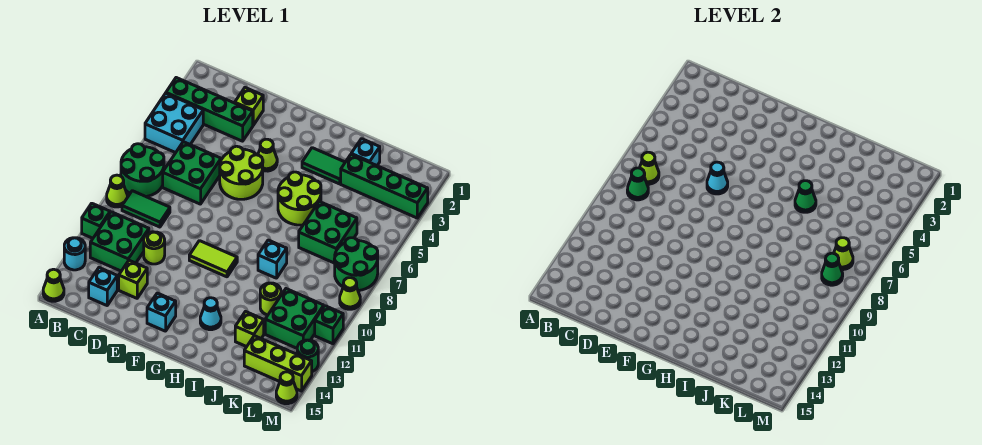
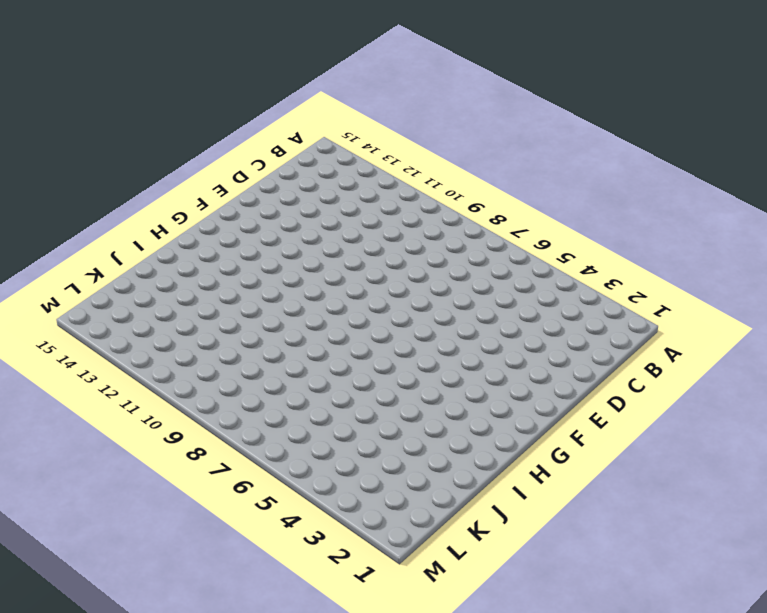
none -> green brick A3:D3 level 1
none -> cyan brick A4:B5 level 1
none -> green round brick A7:B8 level 1
none -> lime cone A9 level 1

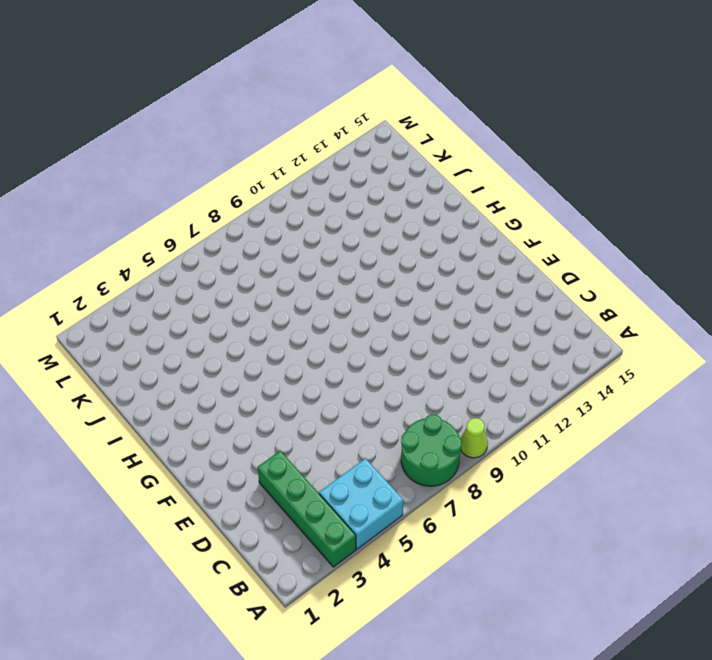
none -> green brick A11 level 1
none -> cyan round brick A13 level 1
none -> lime cone A15 level 1
none -> green tile B9:C9 level 1

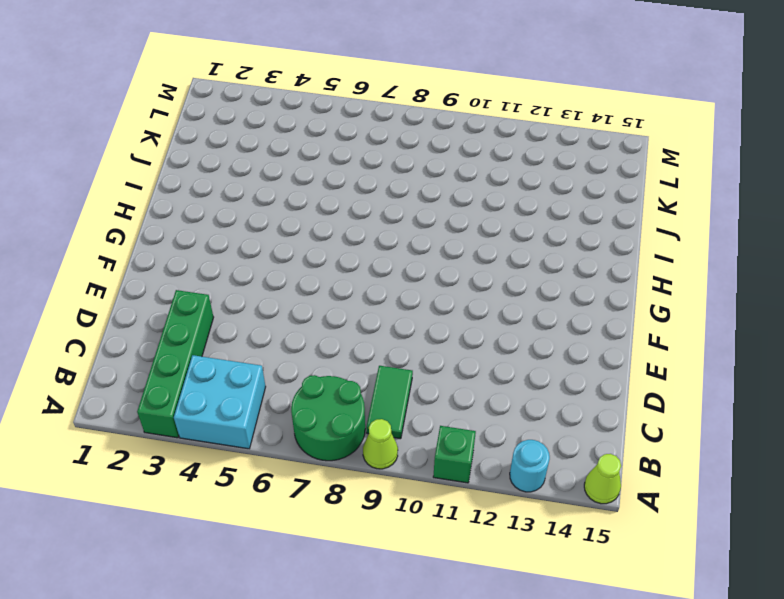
none -> green brick B11:C12 level 1
none -> green brick C6:D7 level 1
none -> cyan brick C14 level 1
none -> lime brick D2 level 1

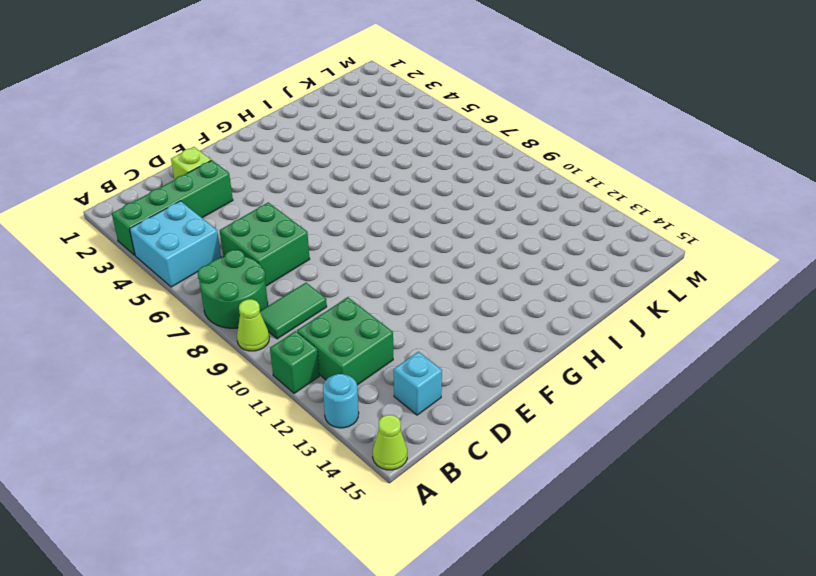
none -> lime round brick D11 level 1
none -> lime brick D13 level 1
none -> lime round brick E5:F6 level 1
none -> lime cone F4 level 1

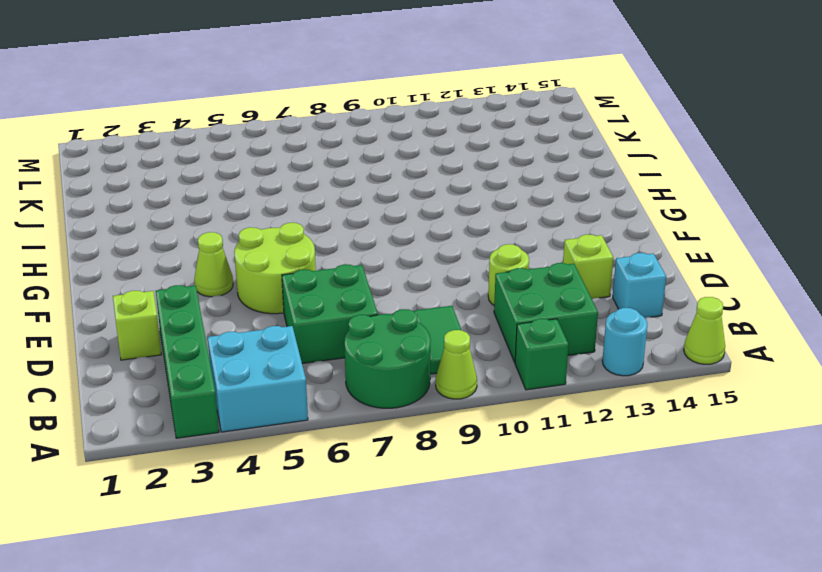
none -> lime tile F10:G10 level 1
none -> cyan brick F14 level 1
none -> green tile H3:I3 level 1
none -> lime round brick H5:I6 level 1

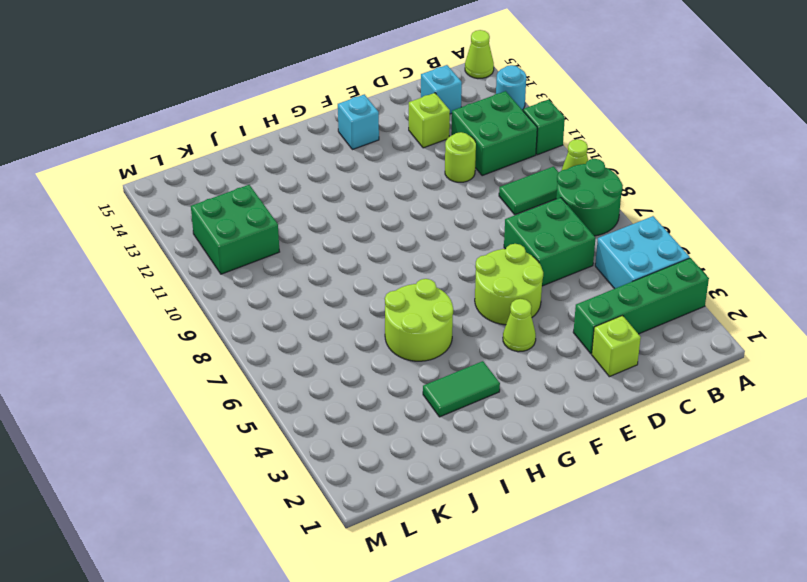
none -> lime tile F10:G10 level 1
none -> cyan cone H13 level 1
none -> cyan brick I9 level 1
none -> cyan brick J2 level 1

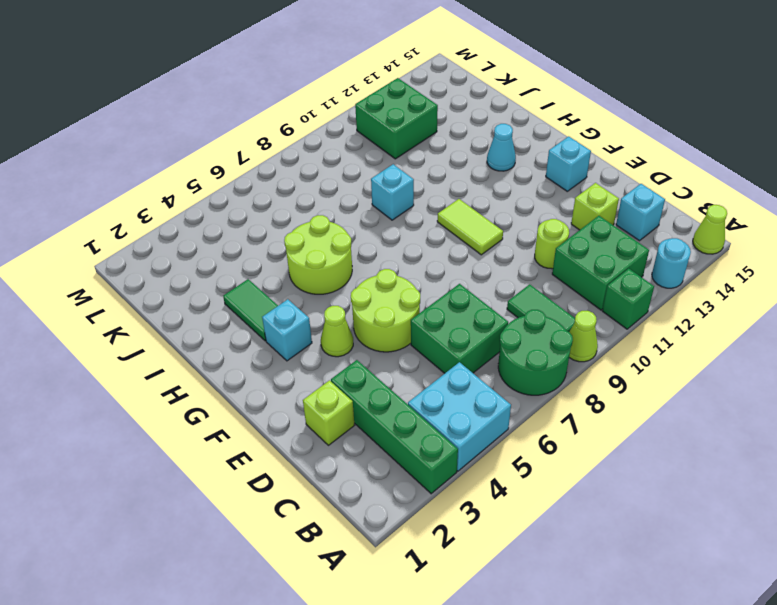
cyan brick G3 level 1 -> cyan brick J2 level 1
none -> green brick J3:M3 level 1
none -> green brick J6:K7 level 1
none -> lime round brick J11 level 1
none -> lime brick J13 level 1

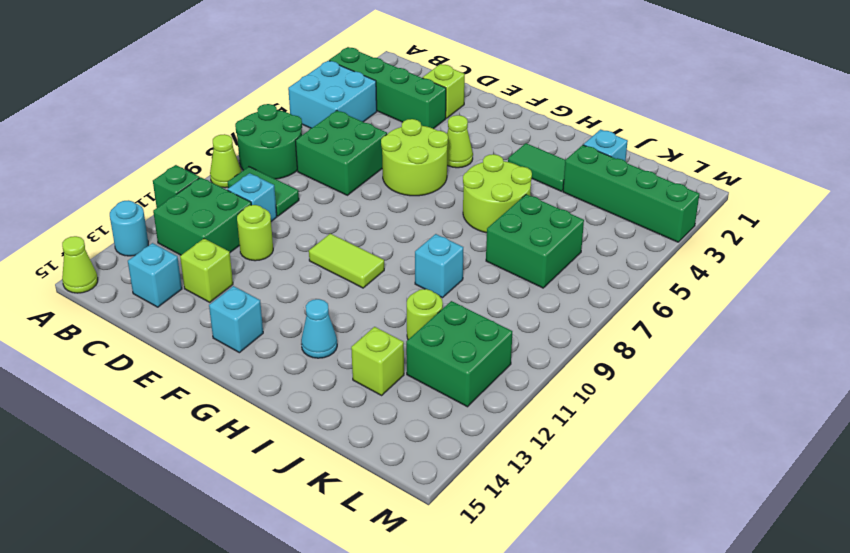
cyan brick C10 level 1 -> none
none -> lime brick K14:M14 level 1
none -> green round brick L7:M8 level 1
none -> lime cone M9 level 1
none -> green brick M11 level 1

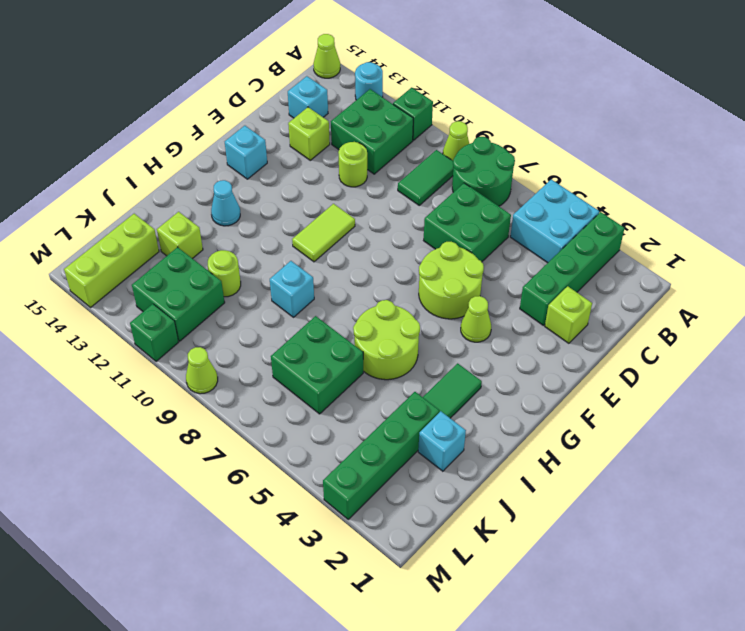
none -> green round brick L7:M8 level 1
none -> green round brick M13 level 1
none -> lime cone M15 level 1
none -> lime cone B7 level 2

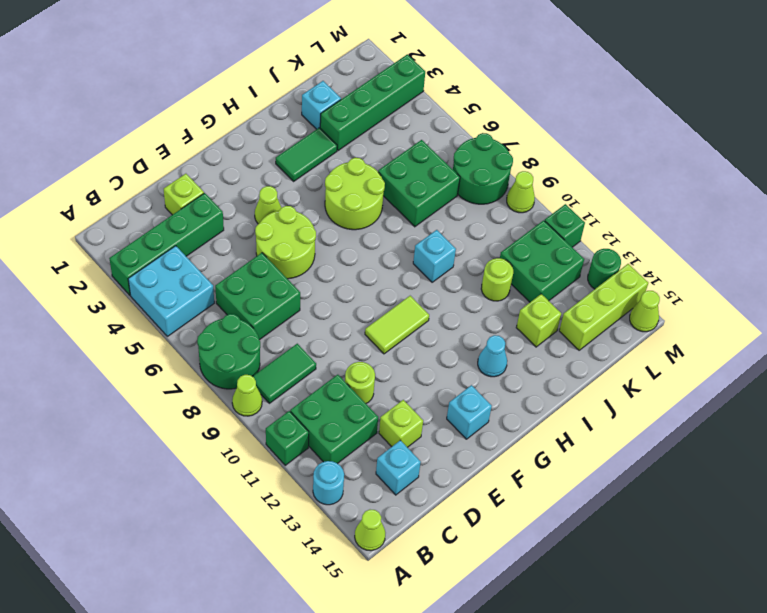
none -> lime cone B7 level 2
none -> green cone B8 level 2
none -> cyan cone E6 level 2
none -> green cone I5 level 2

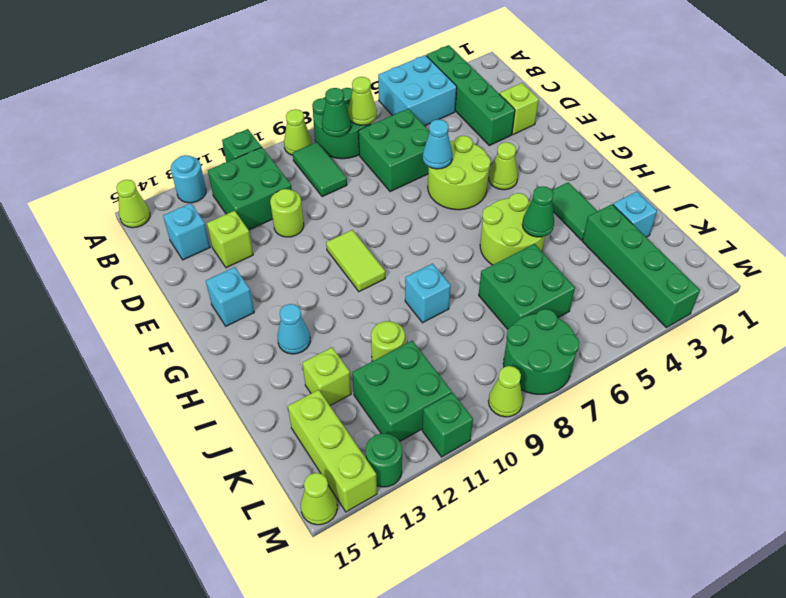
none -> lime cone L7 level 2
none -> green cone L8 level 2

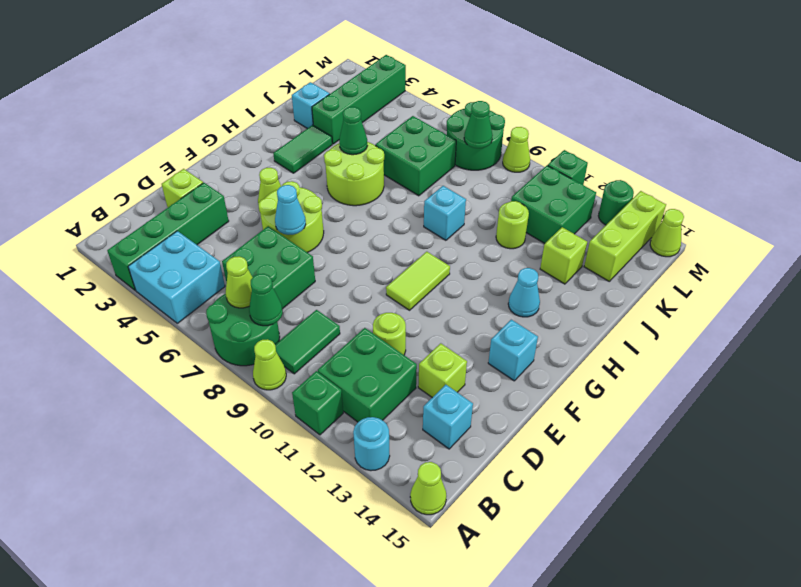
none -> lime cone L7 level 2

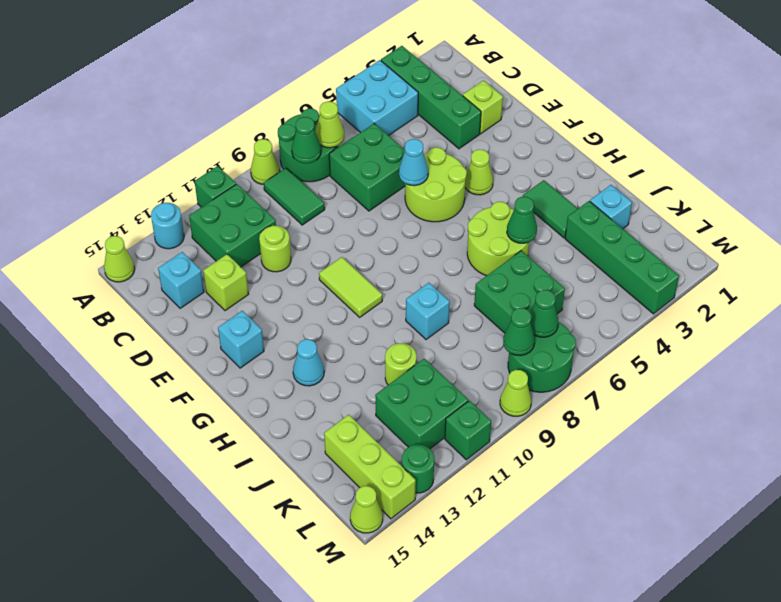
green cone L7 level 2 -> lime cone L7 level 2
none -> lime brick J13 level 1

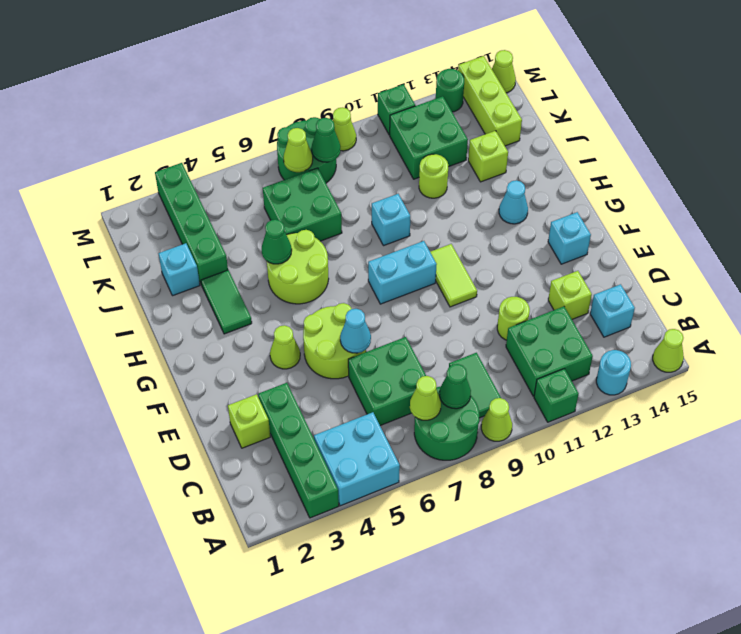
cyan brick G8:G9 level 1 -> none

